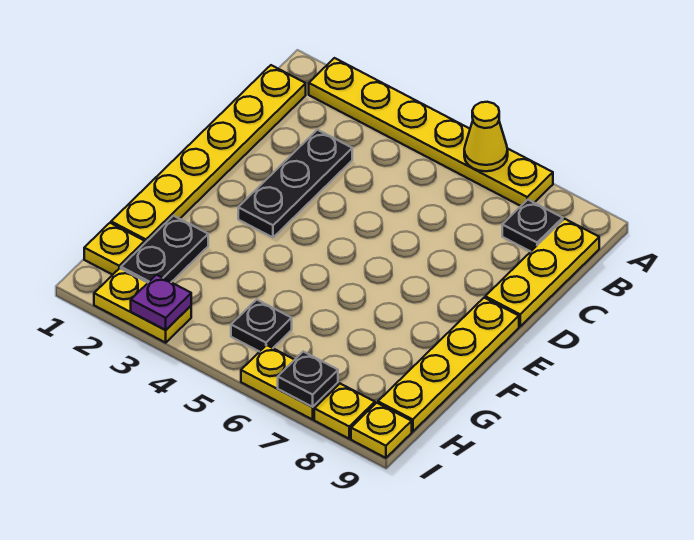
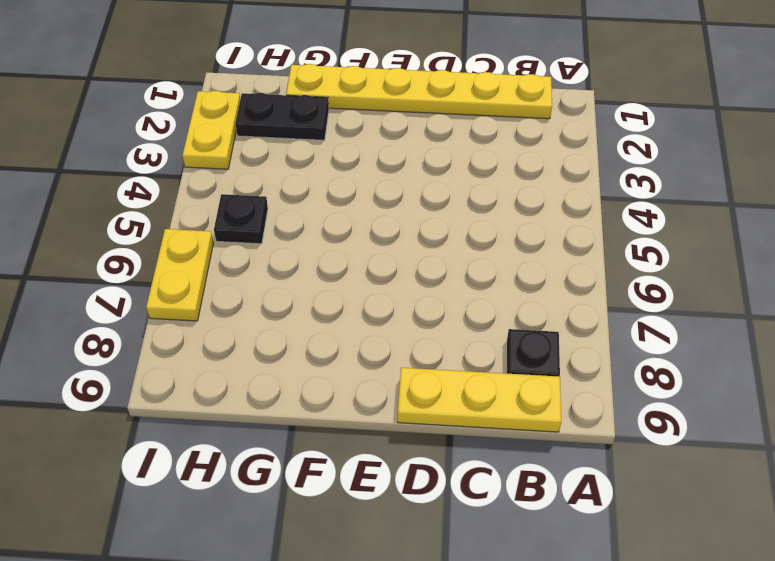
none -> yellow plate A2:A7 level 1
none -> black plate C3:E3 level 1
none -> yellow plate E9:H9 level 1

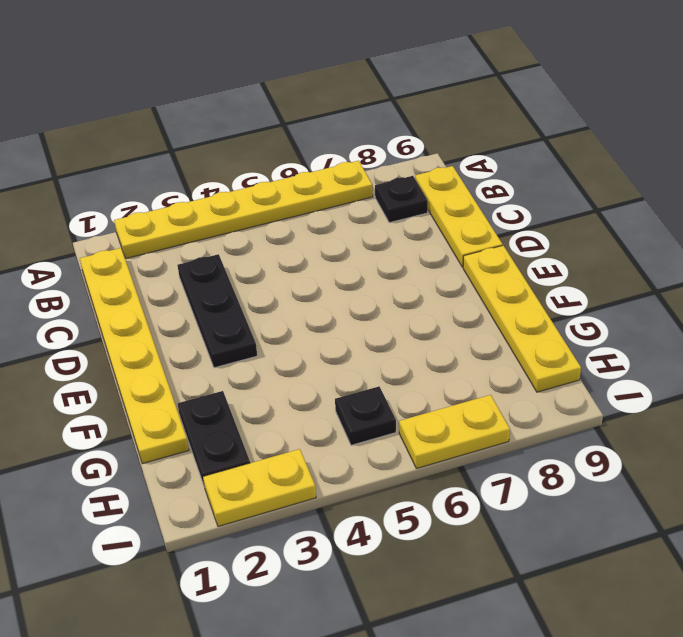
none -> yellow plate H1 level 1
none -> yellow plate I8 level 1
none -> yellow plate I9 level 1

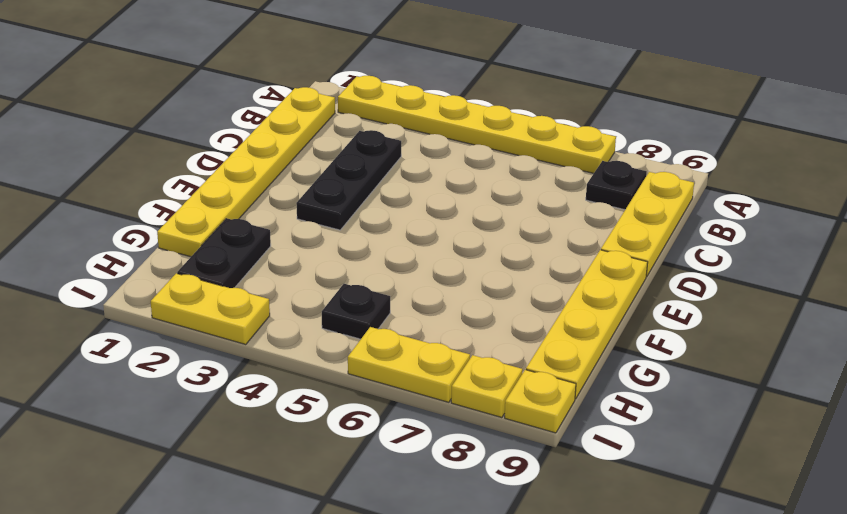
none -> yellow plate H1 level 1
none -> yellow cone A6 level 2
none -> purple plate I3 level 2

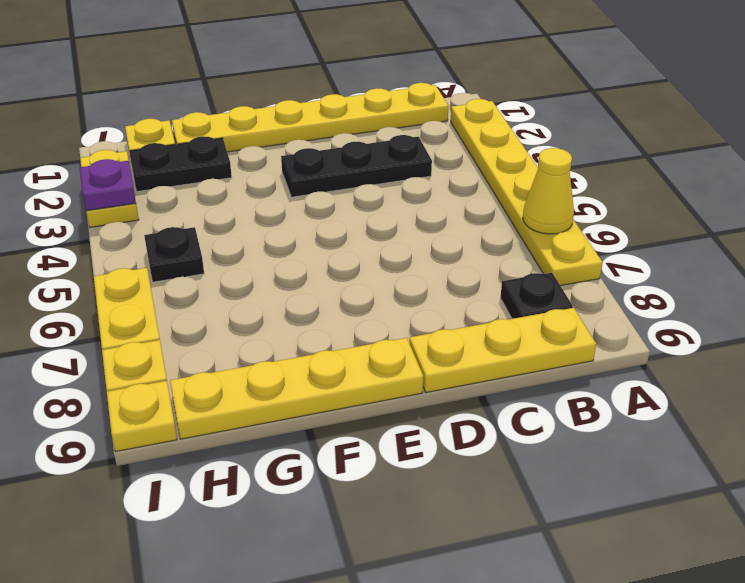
none -> black plate I7 level 2

